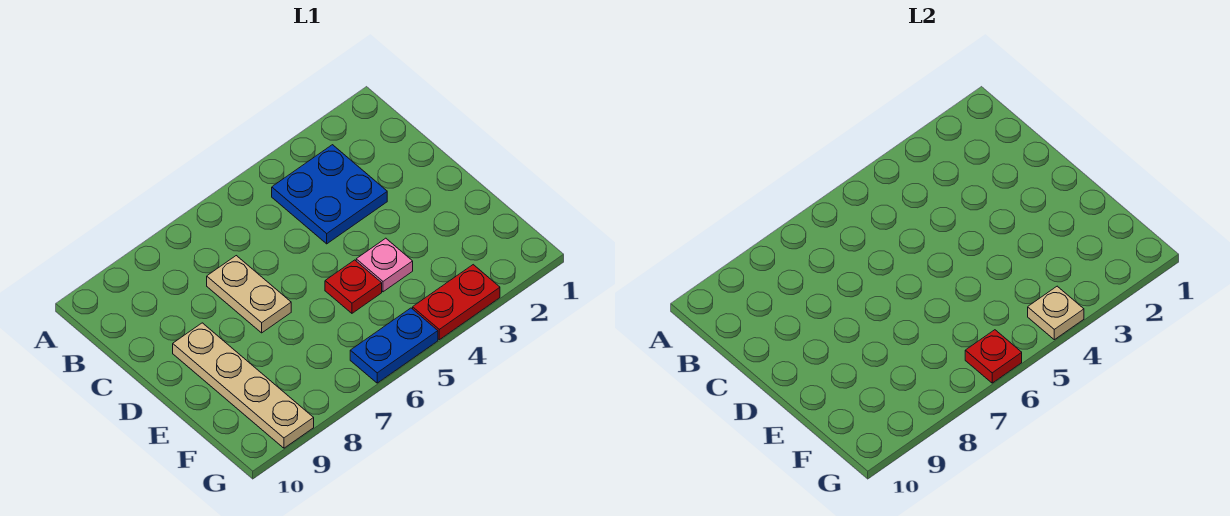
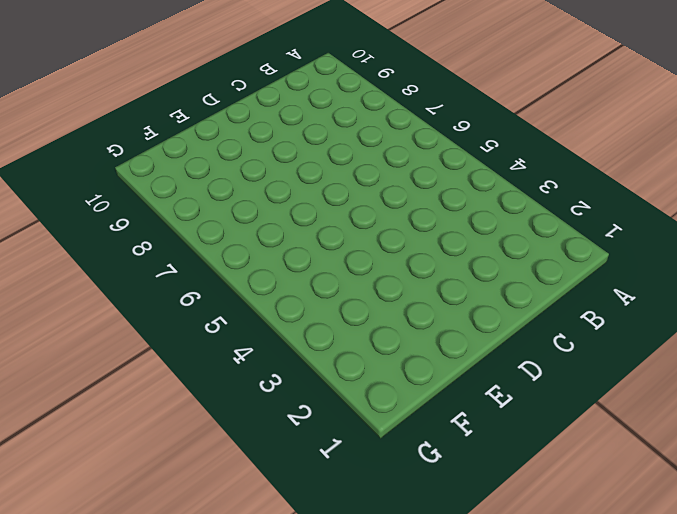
none -> blue plate B3:C4 level 1
none -> tan plate C7:D7 level 1

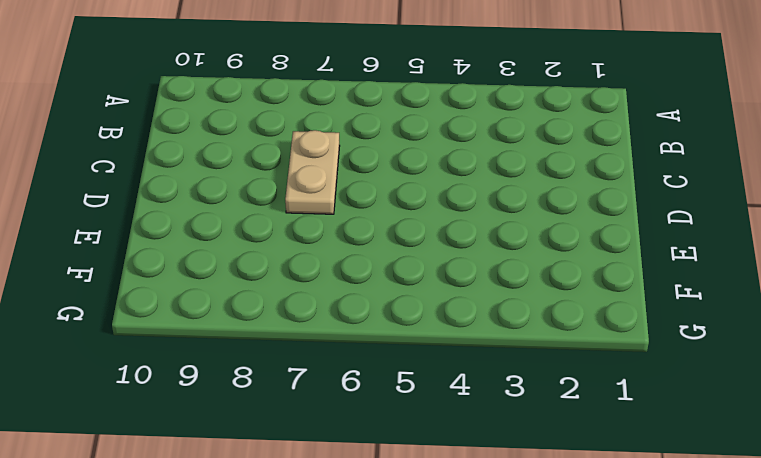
none -> blue plate B3:C4 level 1
none -> tan plate D9:G9 level 1

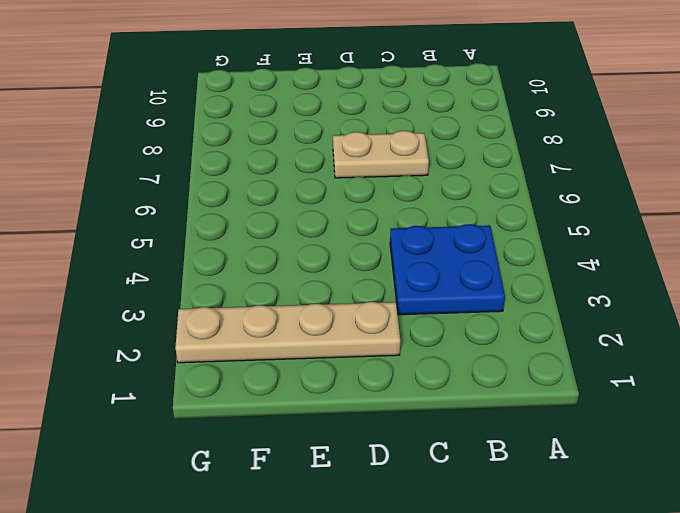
tan plate D2:G2 level 1 -> tan plate D9:G9 level 1
none -> pink plate E4 level 1
none -> red plate E5 level 1

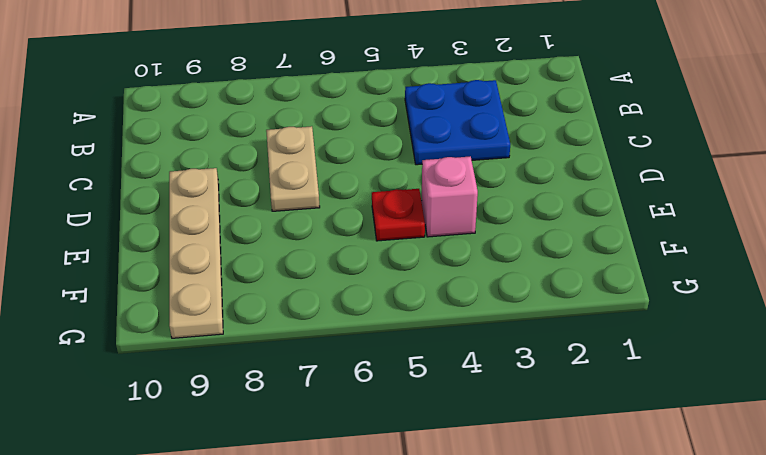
pink brick E4 level 1 -> pink plate E4 level 1
none -> red plate G3:G4 level 1
none -> blue plate G5:G6 level 1

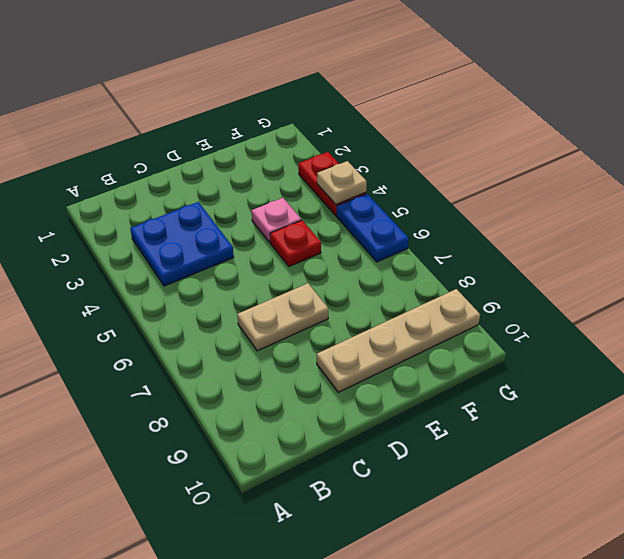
none -> red plate G6 level 2

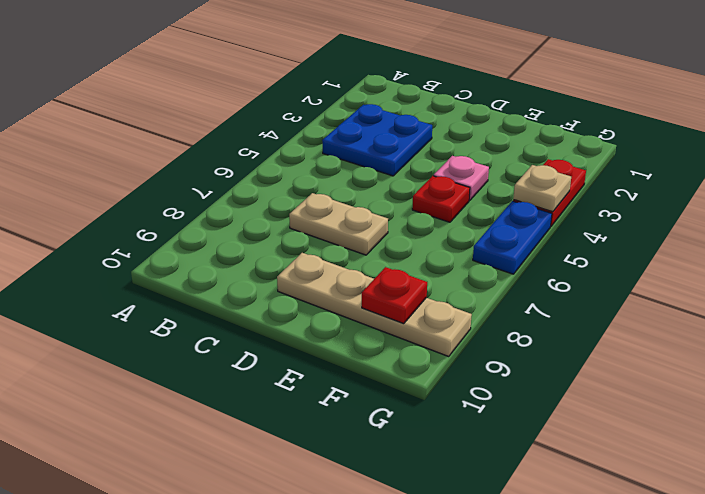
red plate F9 level 2 -> red plate G6 level 2

